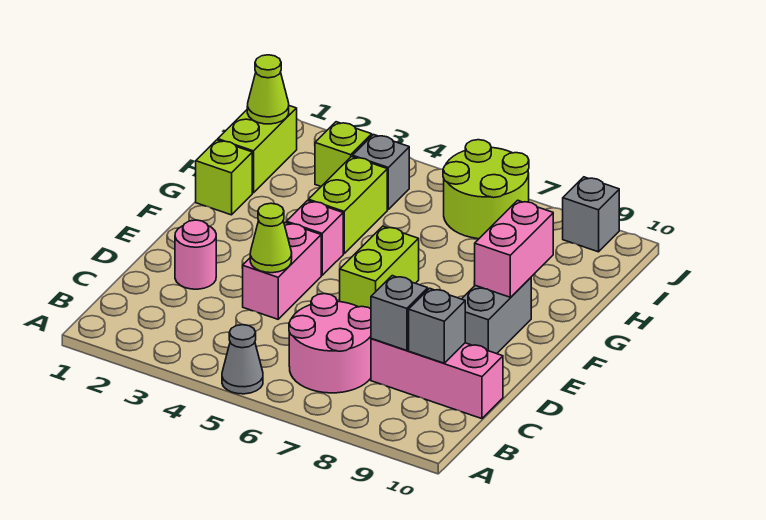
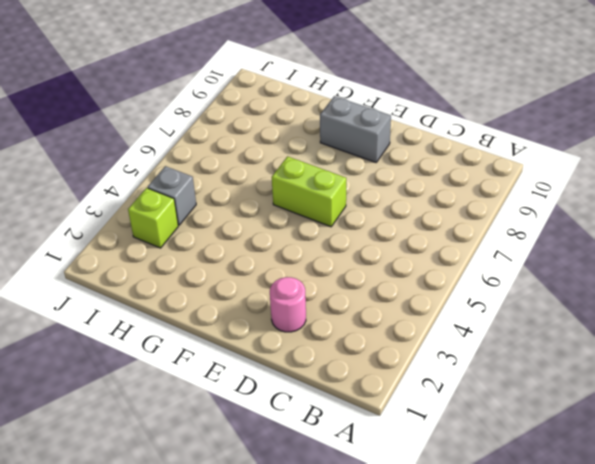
none -> grey cone A5 level 1
none -> pink round brick B6:C7 level 1
none -> pink brick C8:C10 level 1

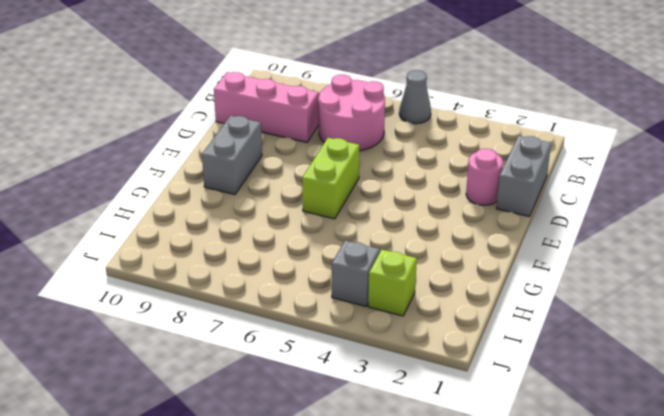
grey brick C1:D1 level 1 -> none
none -> pink brick D4:E4 level 1
none -> pink brick F4 level 1
none -> lime brick G1 level 1

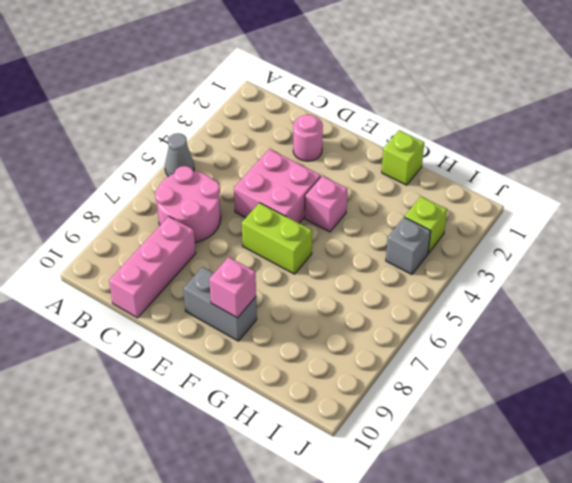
pink brick D4:E5 level 1 -> pink brick D4:E4 level 1
pink brick F9 level 2 -> pink brick F9:G9 level 2
none -> lime brick G4:H4 level 1
none -> lime brick H1:I1 level 1
none -> lime round brick I6:J7 level 1

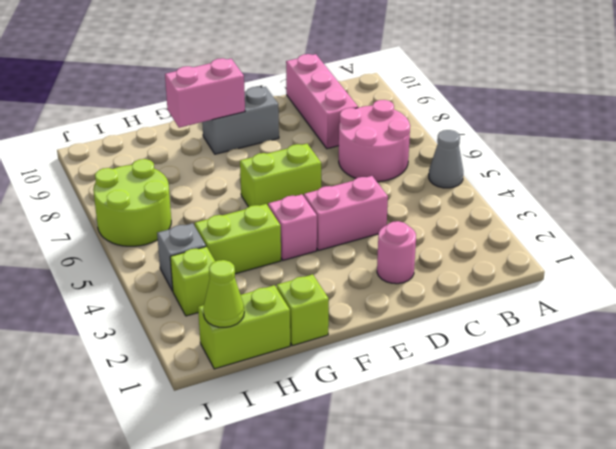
none -> grey brick J9 level 1
none -> grey brick C8 level 2
none -> grey brick C9 level 2

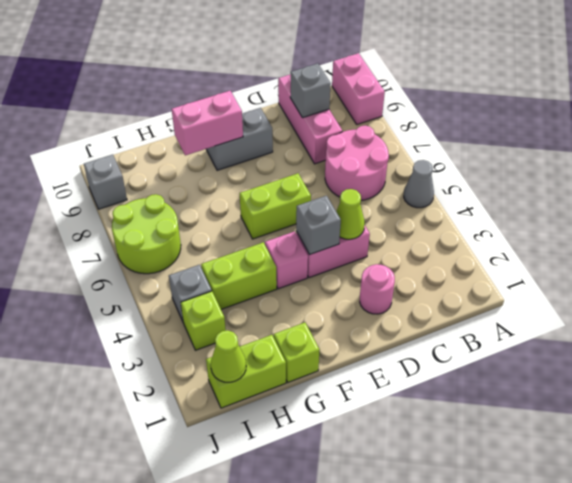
pink brick A9:A10 level 1 -> none
grey brick E4 level 2 -> grey brick C8 level 2

